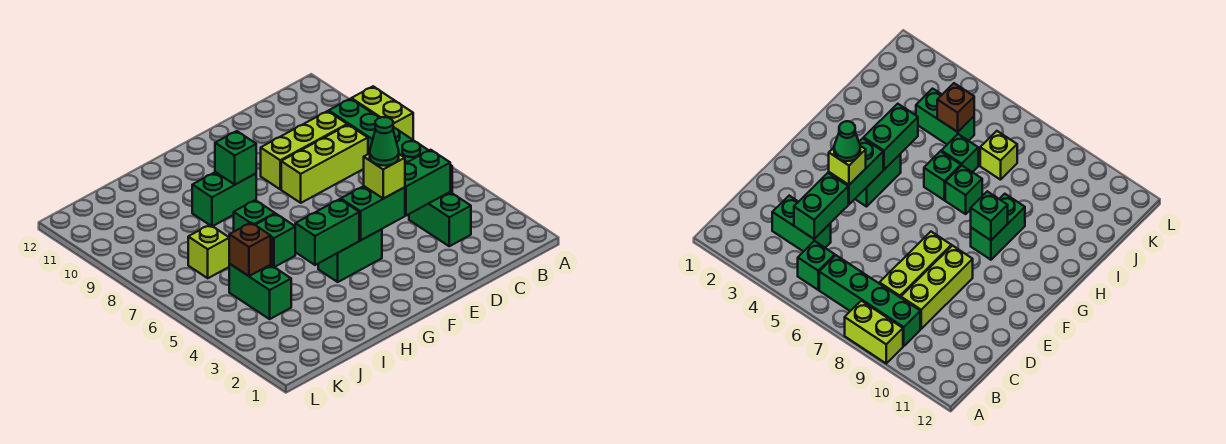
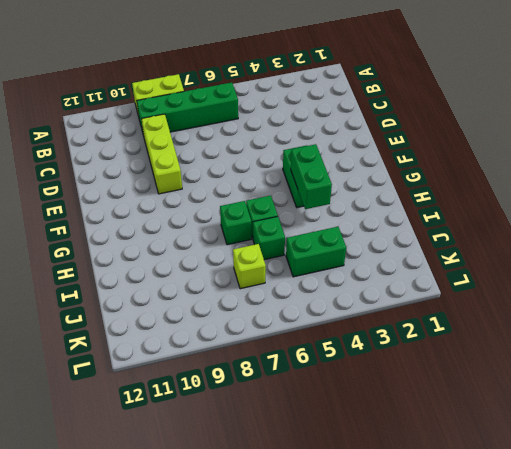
none -> green brick B5 level 1
none -> green brick C3:C4 level 1
none -> lime brick C8:E8 level 1

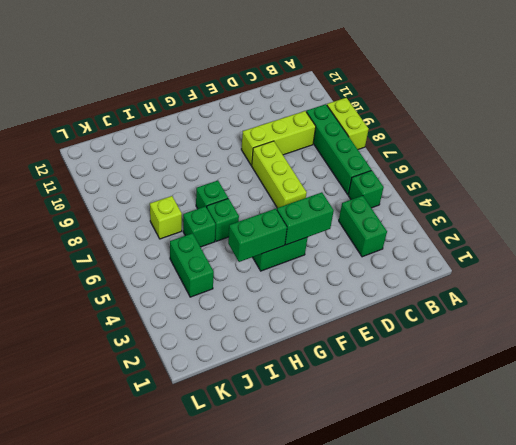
lime brick E6:E8 level 1 -> lime brick C8:E8 level 1
none -> green brick G9:H9 level 1
none -> green brick C4:D4 level 2
none -> green brick G9 level 2

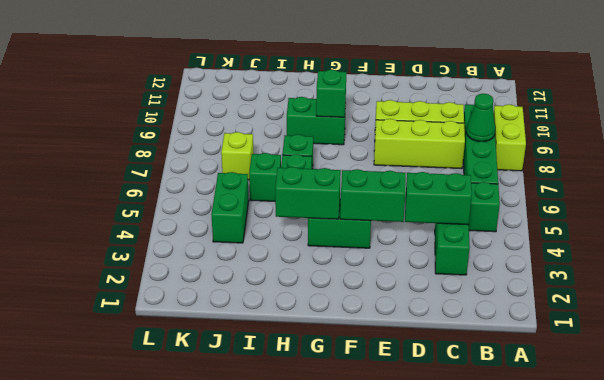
green cone B8 level 2 -> green cone E4 level 4
none -> brown brick J5 level 2
none -> lime brick E4 level 3

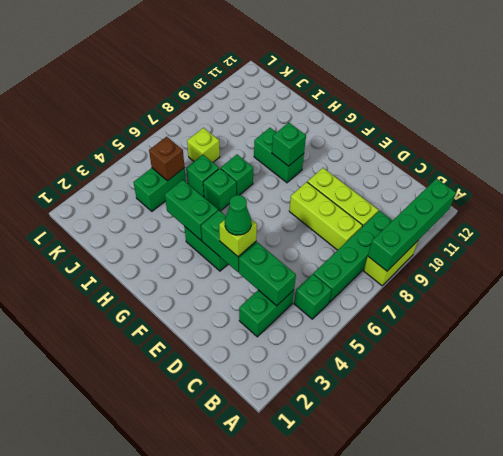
green brick A8:A11 level 2 -> none

